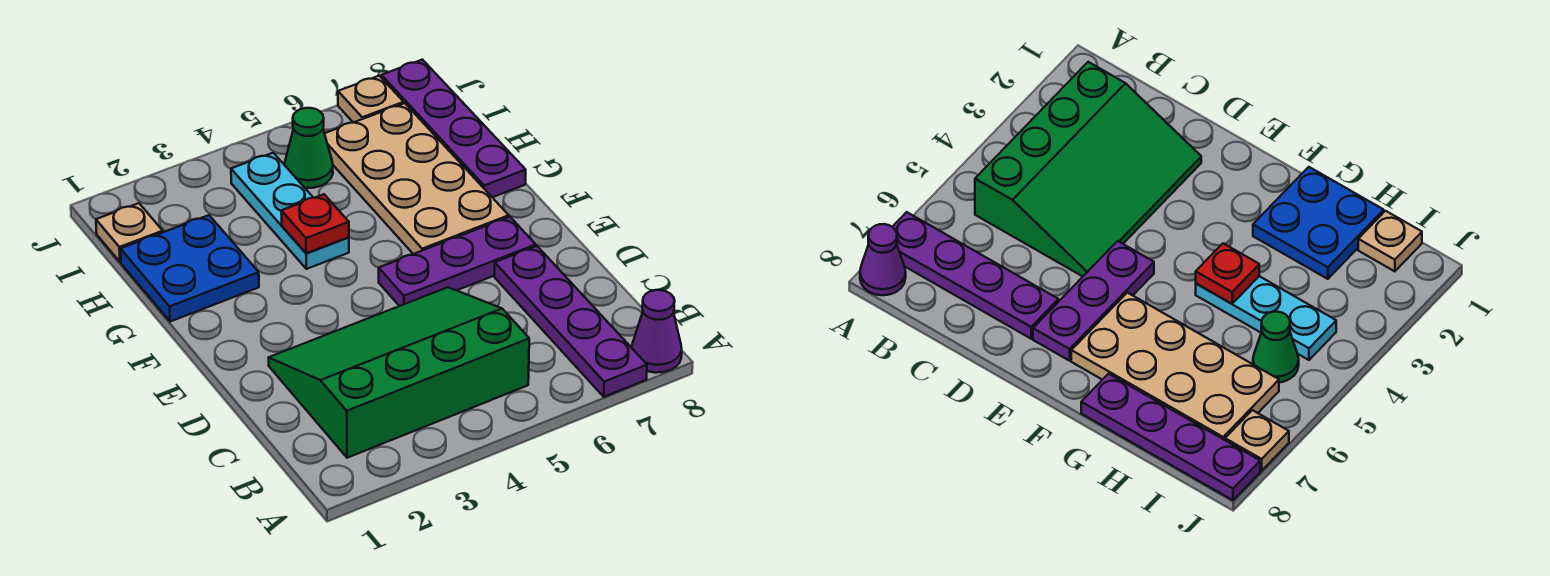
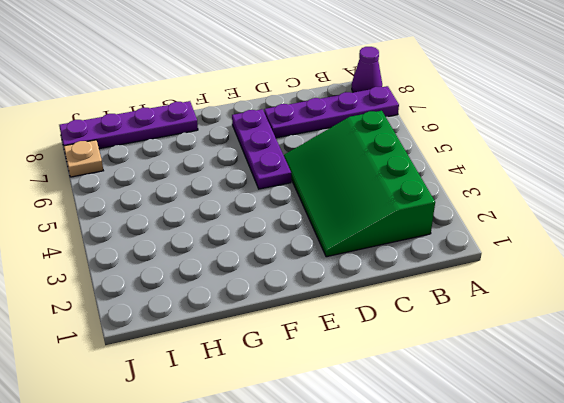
none -> tan plate F6:I7 level 1
none -> blue plate G1:H2 level 1
none -> cyan plate G4:I4 level 1

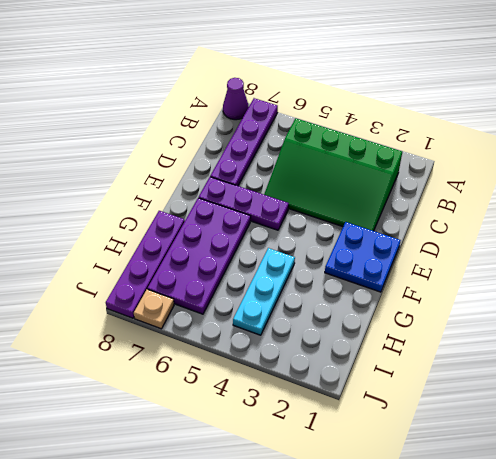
blue plate E1:F2 level 1 -> blue plate G1:H2 level 1
purple plate F6:I7 level 1 -> tan plate F6:I7 level 1
none -> tan plate I1 level 1
none -> green cone I5 level 1
none -> red plate G4 level 2

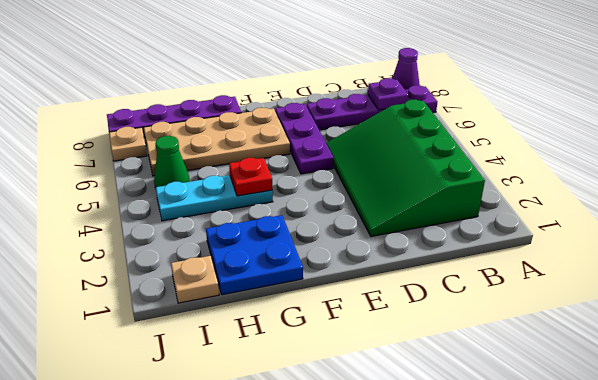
purple plate B7 level 2 -> none

